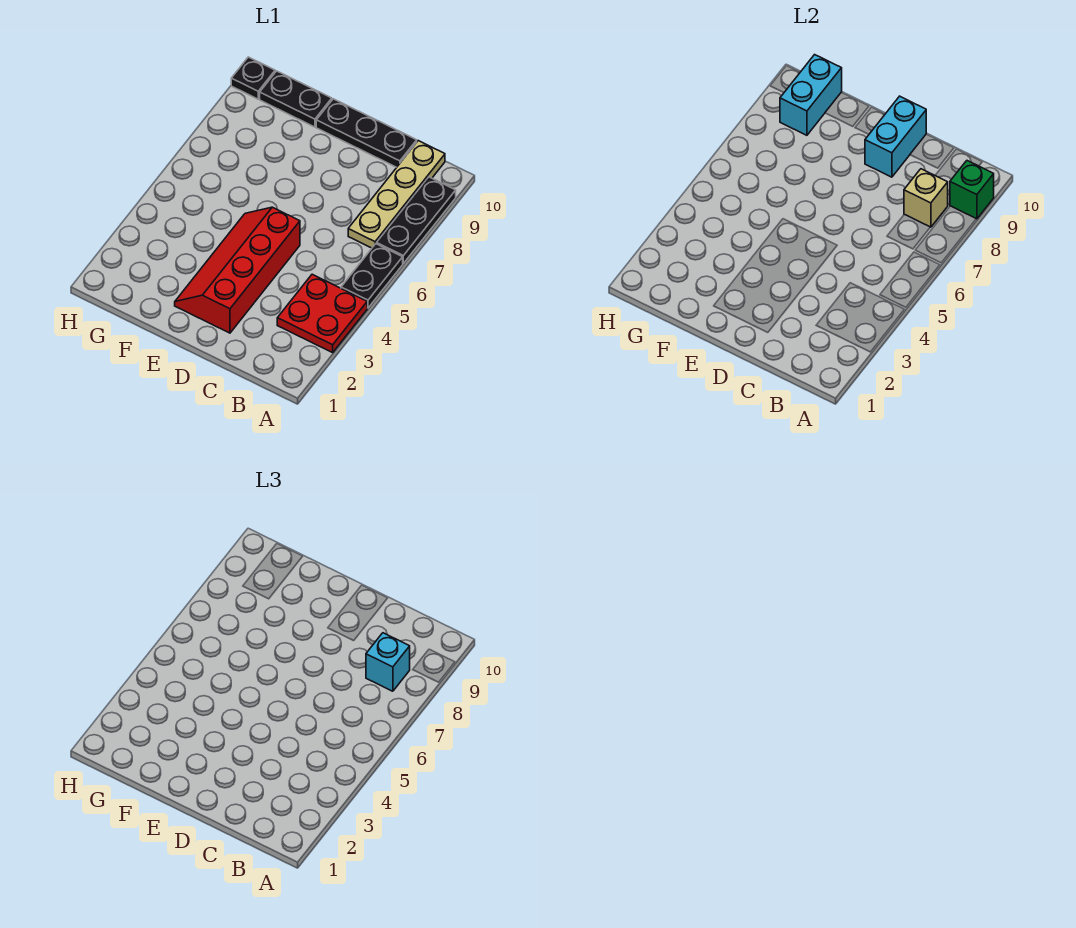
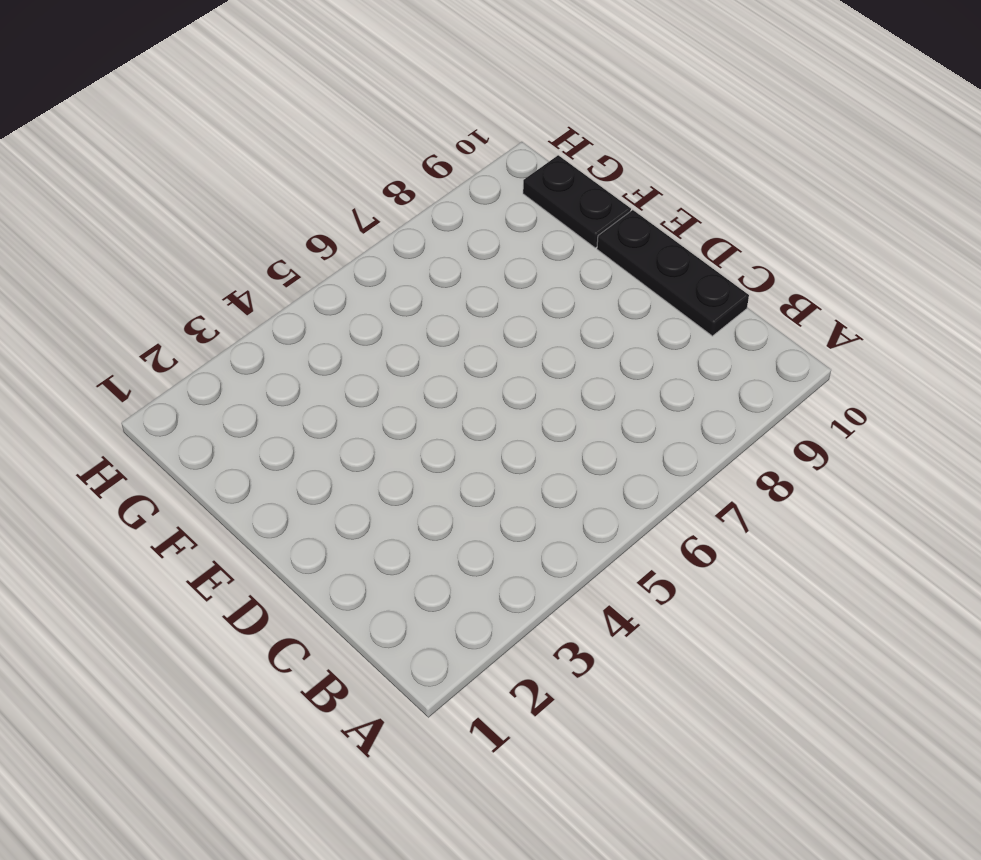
none -> red plate A3:B4 level 1
none -> black plate A5:A6 level 1
none -> black plate A7:A9 level 1

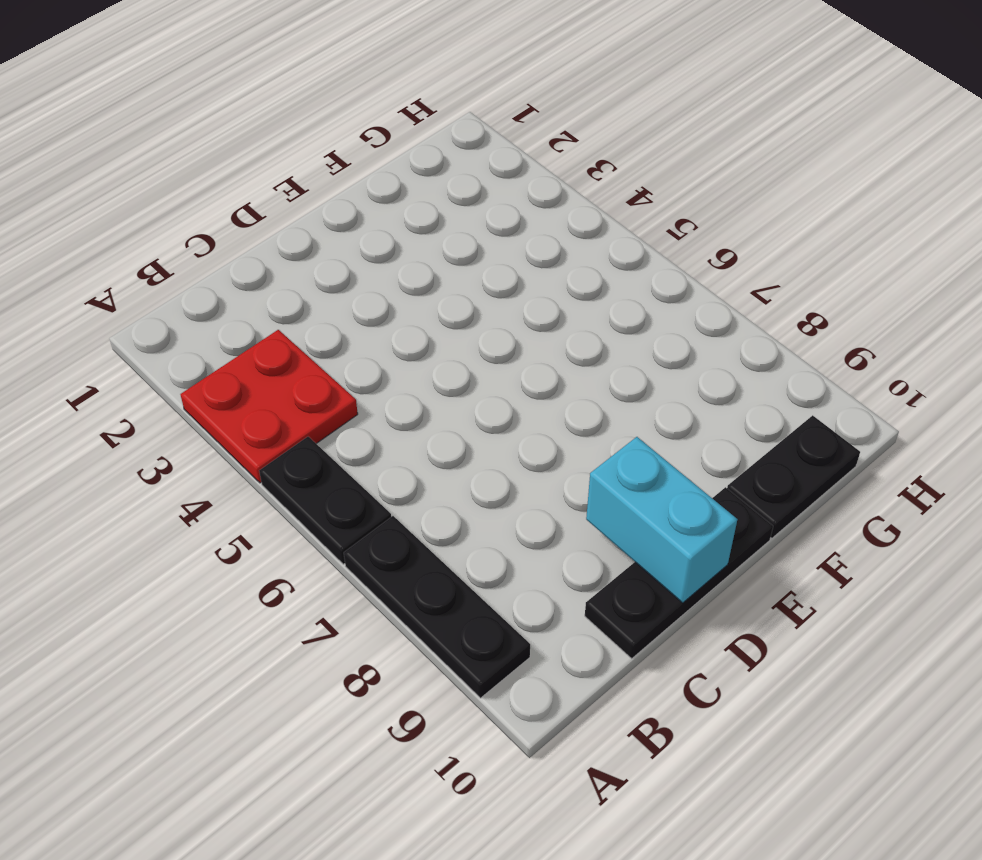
none -> tan plate B7:B10 level 1
none -> red slope D2:E5 level 1 top D
none -> black plate H10 level 1

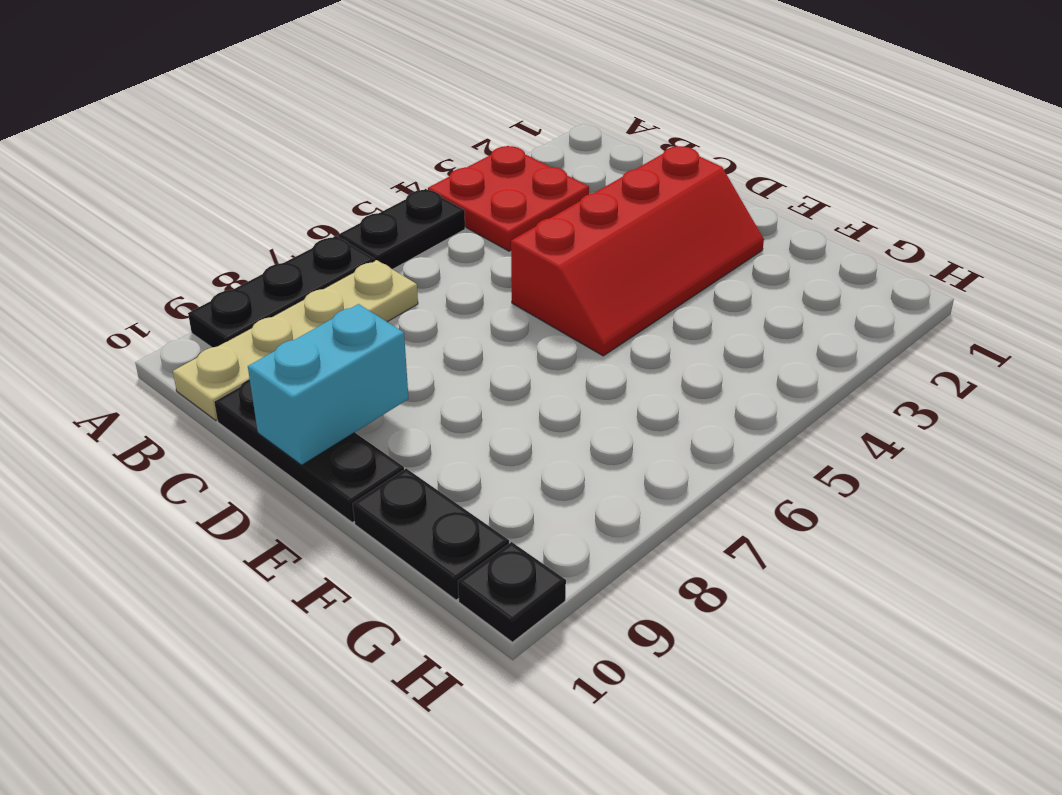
none -> green brick A9 level 2
none -> tan brick B8 level 2
none -> cyan brick G9:G10 level 2

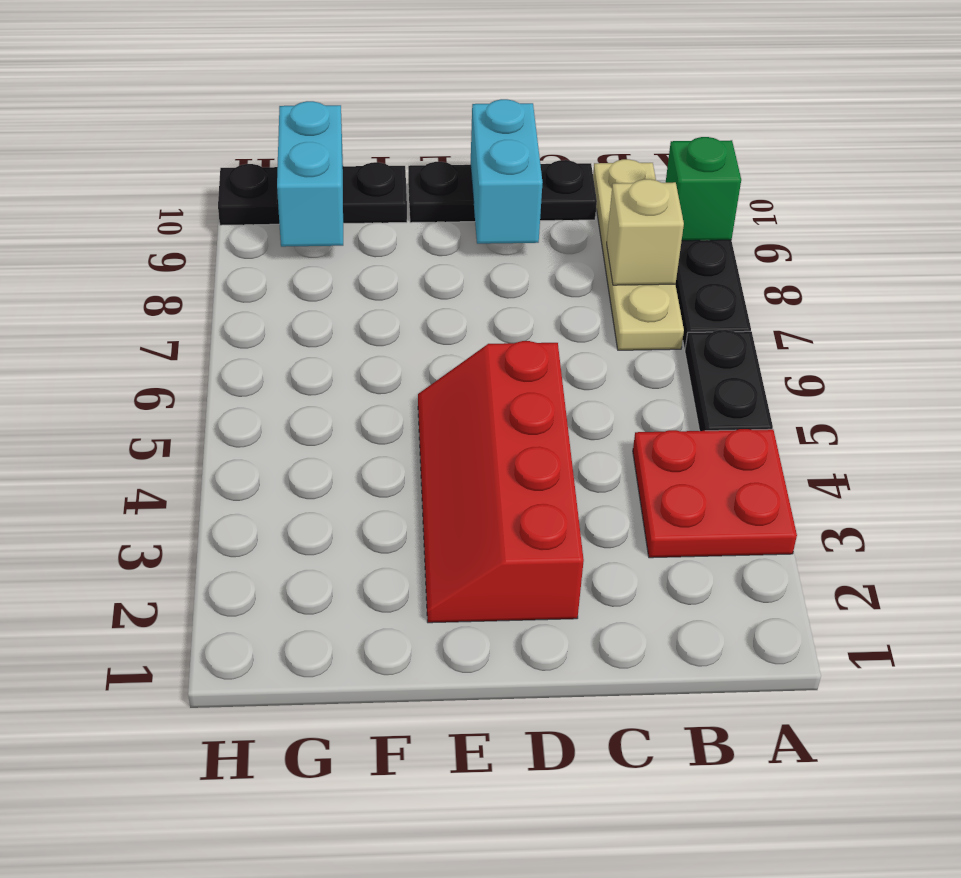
none -> cyan brick B8 level 3

